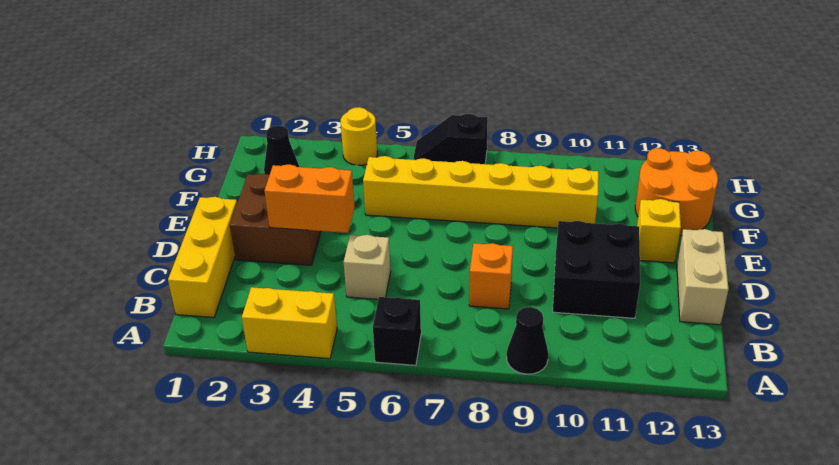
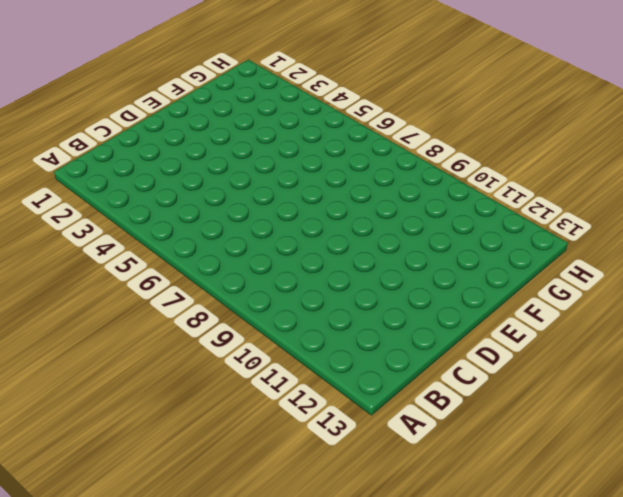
none -> yellow brick A3:A4 level 1
none -> black brick A6 level 1
none -> black cone A9 level 1

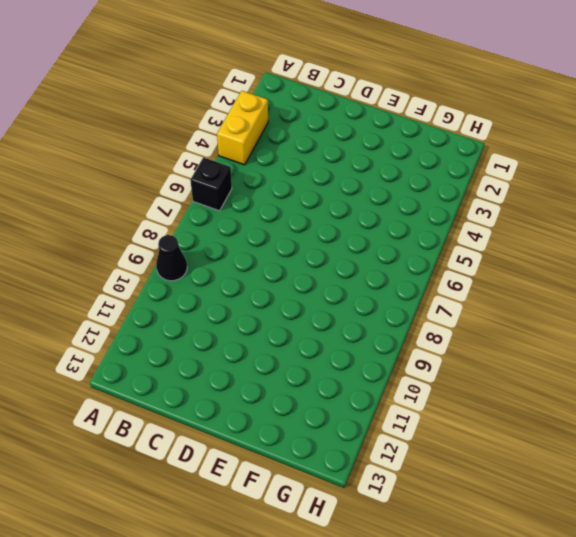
none -> yellow brick B1:D1 level 1
none -> tan brick C5 level 1
none -> orange brick C8 level 1

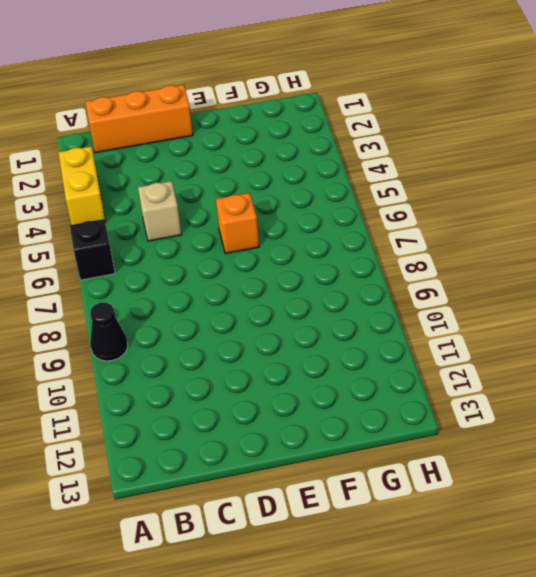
orange brick B1:D1 level 1 -> yellow brick B1:D1 level 1
orange brick E6 level 1 -> orange brick C8 level 1
none -> black brick C10:D11 level 1
none -> tan brick C13:D13 level 1
none -> brown brick D2:E3 level 1

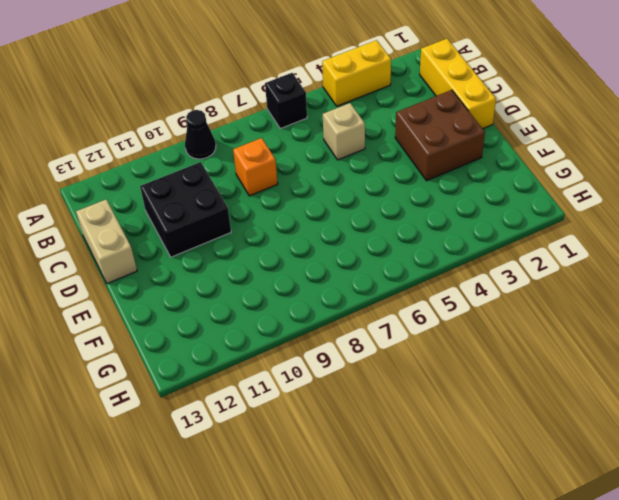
none -> yellow brick E12 level 1
none -> yellow brick F5:F10 level 1
none -> orange round brick F12:G13 level 1

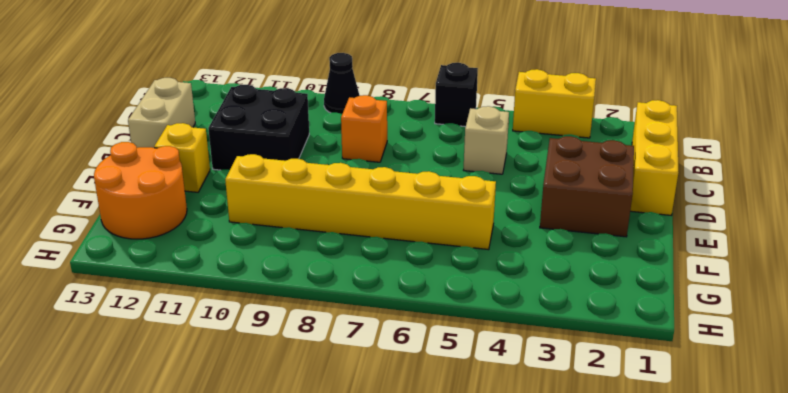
none -> black cone G2 level 1
none -> yellow round brick H4 level 1
none -> black slope H6:H7 level 1 top 7

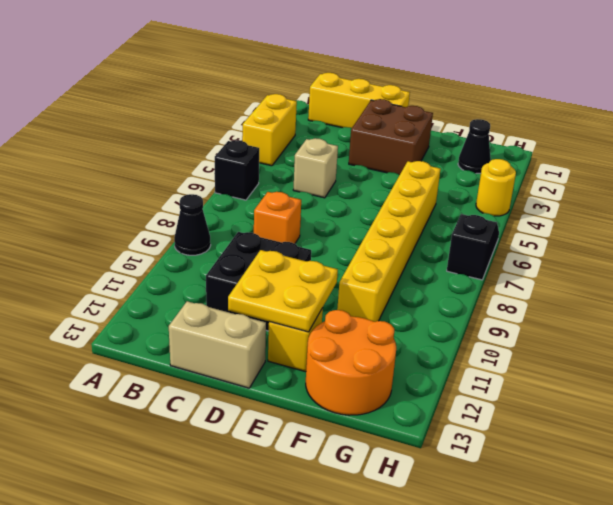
yellow plate D11:E12 level 2 -> none
none -> orange brick D3:D4 level 2

